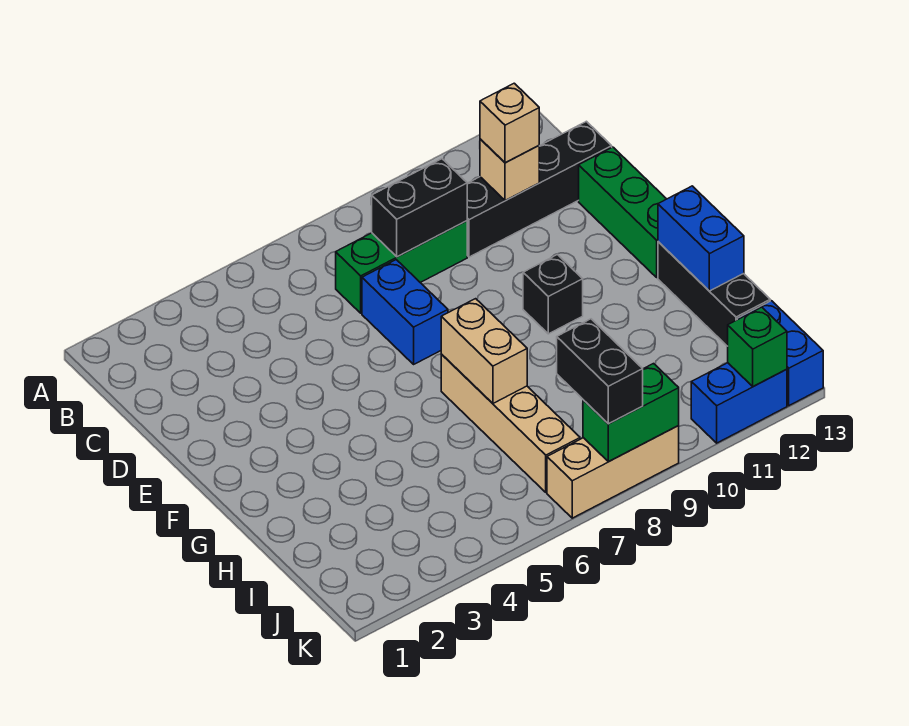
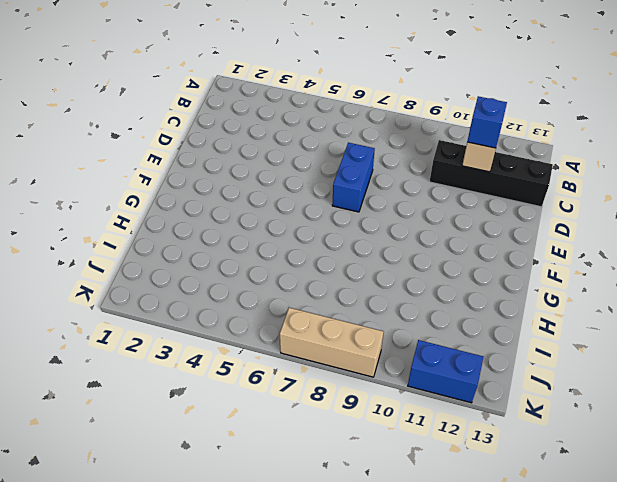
blue brick C11 level 3 -> tan brick C11 level 3
none -> green brick C7:C9 level 1
none -> green brick D13:F13 level 1
none -> black brick F10 level 1

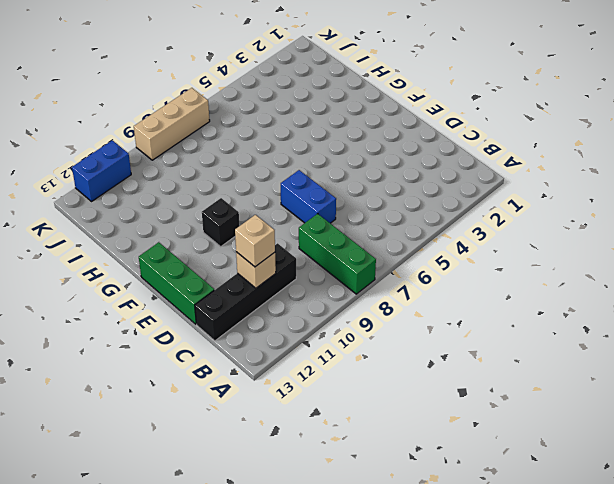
green brick A8:C8 level 1 -> green brick C7:C9 level 1
none -> tan brick G7:J7 level 1
none -> black brick G13:I13 level 1
none -> blue brick J13:K13 level 1

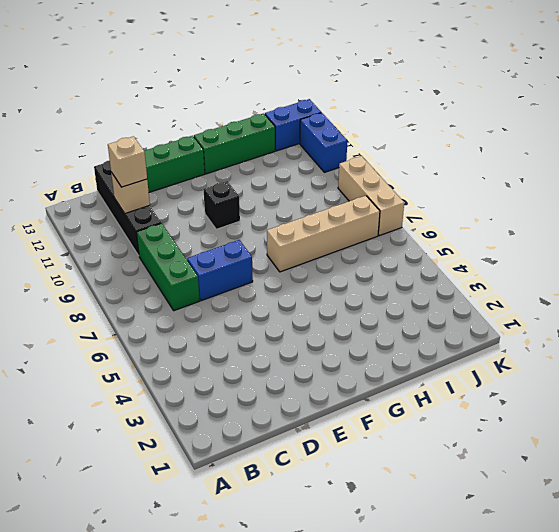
green brick G13:I13 level 1 -> black brick G13:I13 level 1
none -> black brick C8:C9 level 2
none -> tan brick G7:H7 level 2
none -> blue brick G13:H13 level 2

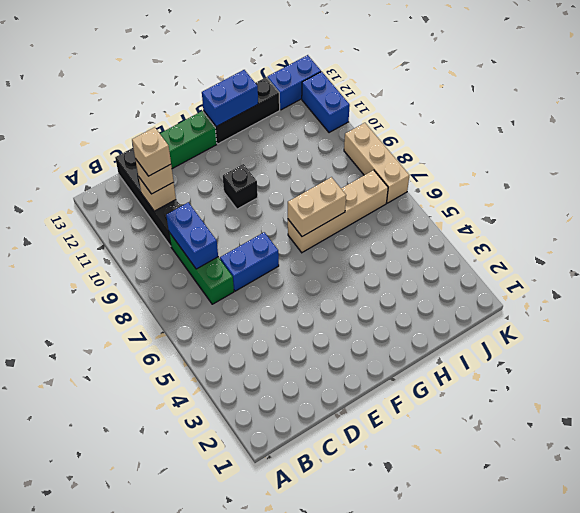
blue brick C8:C9 level 2 -> black brick C8:C9 level 2
tan brick C11 level 4 -> none
none -> green brick K8:K9 level 2
none -> green brick K12 level 2
none -> black brick J8:K8 level 3

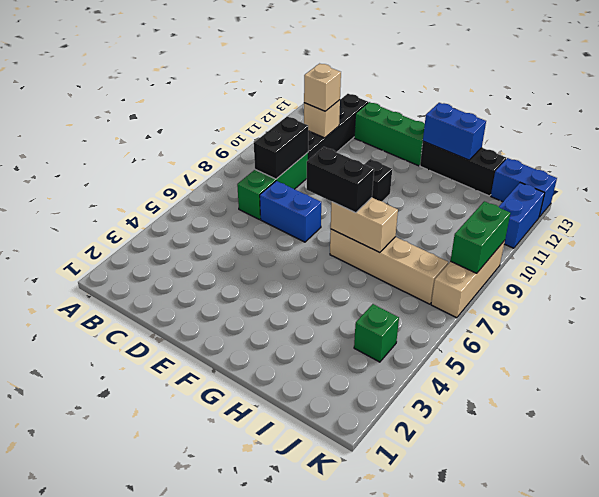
black brick F7:G7 level 3 -> black brick J8:K8 level 3
green brick J4 level 1 -> green brick K12 level 2

